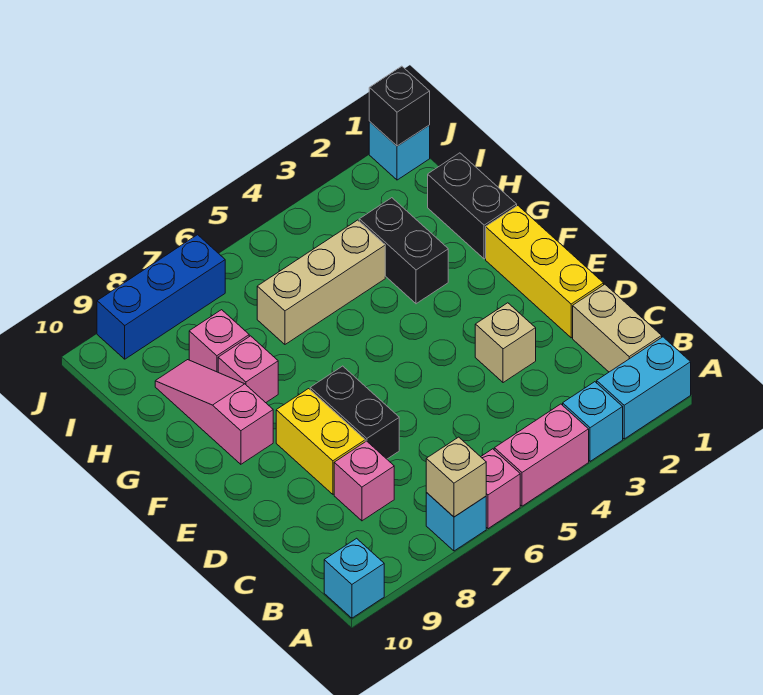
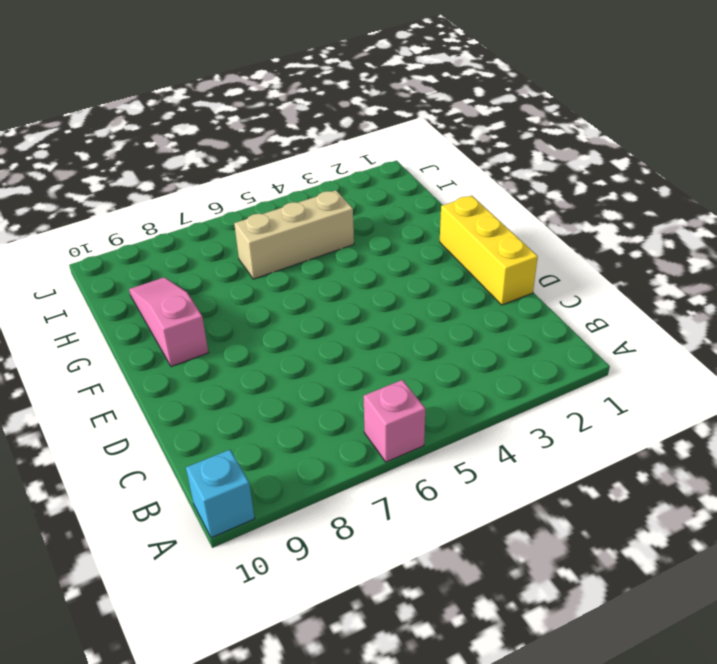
none -> cyan brick A1:A2 level 1
none -> cyan brick A3 level 1
none -> pink brick A4:A5 level 1

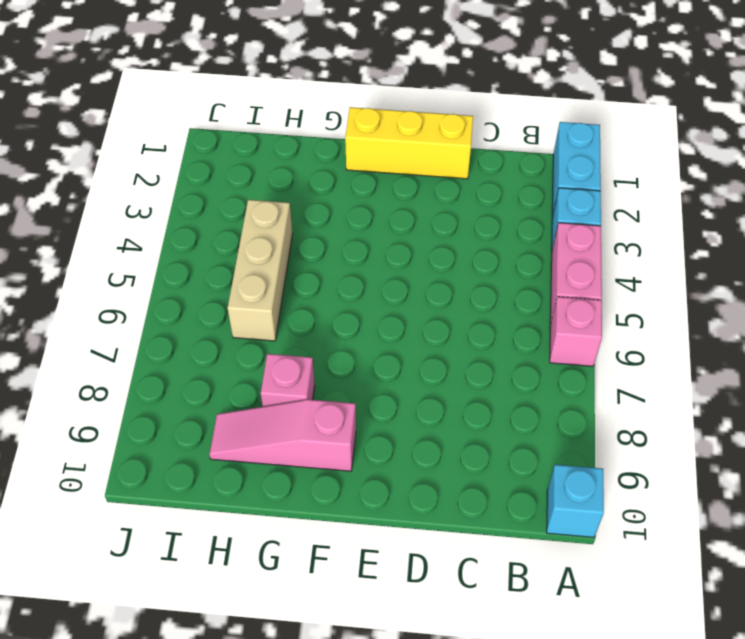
none -> cyan brick A7 level 1
none -> tan brick B1:C1 level 1
none -> pink brick C8 level 1

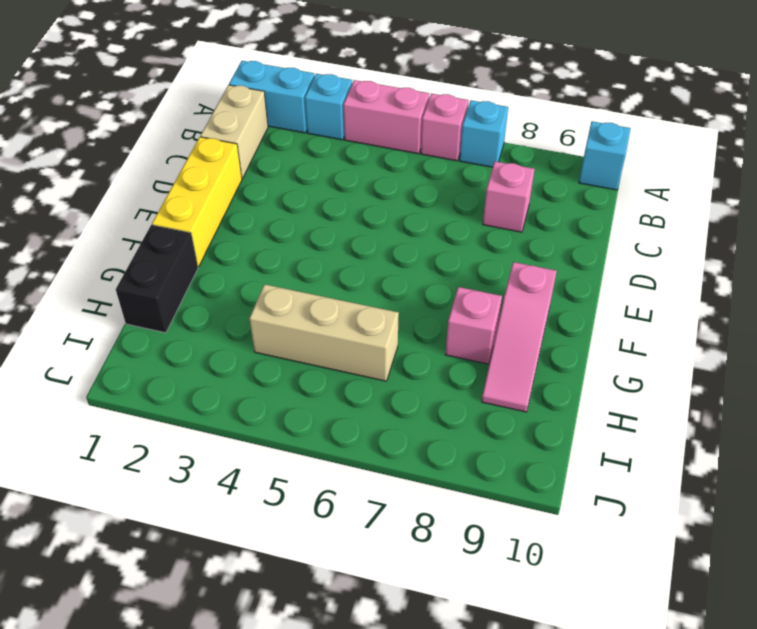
none -> tan brick D3 level 1
none -> black brick D7:E7 level 1
none -> yellow brick D8:E8 level 1

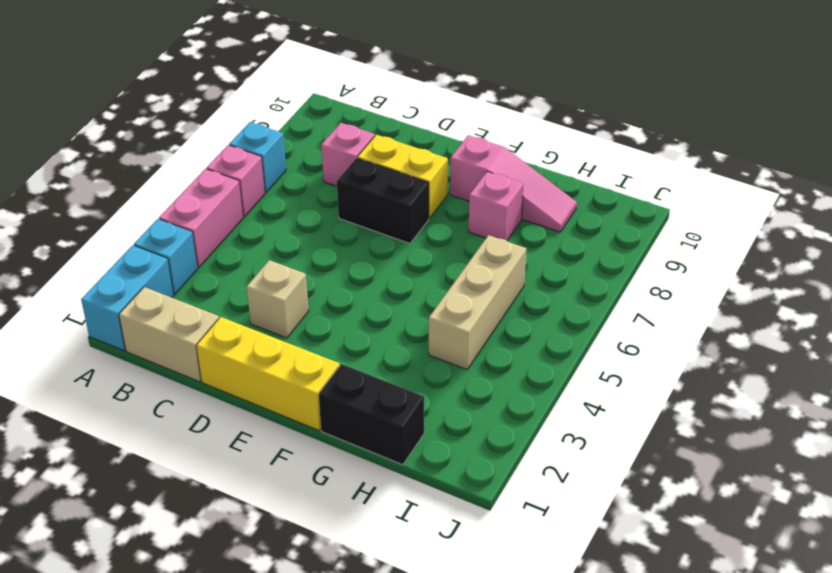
none -> cyan brick A10 level 1
none -> black brick G3:H3 level 1
none -> pink brick H8 level 1

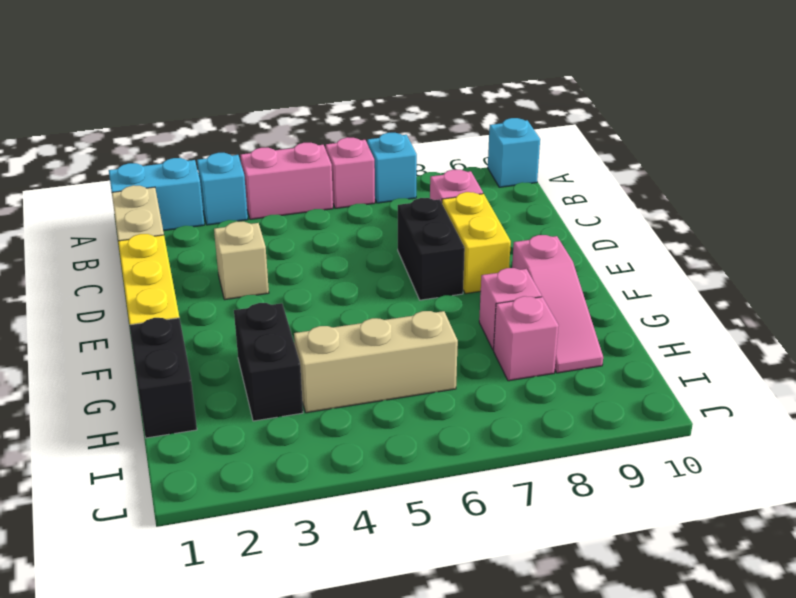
none -> cyan brick J1 level 1
none -> blue brick J7:J9 level 1
none -> tan brick A7 level 2

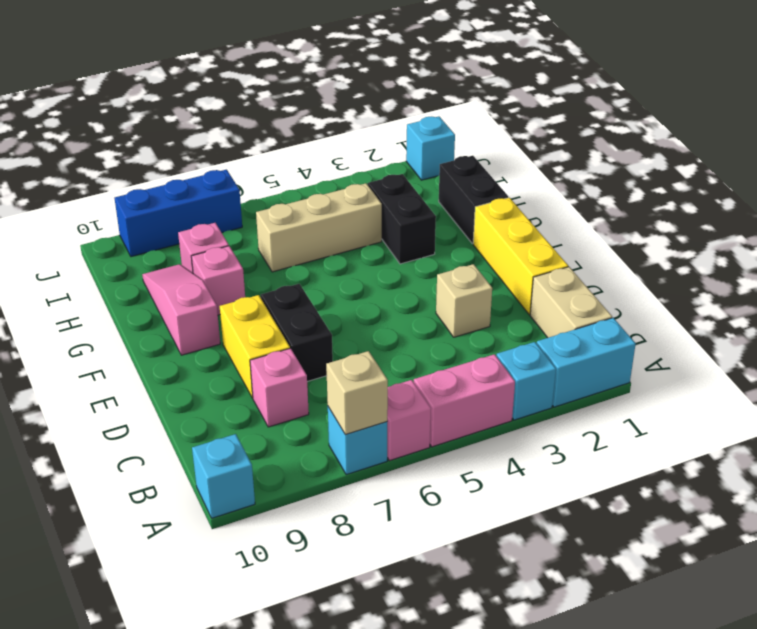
none -> black brick J1 level 2

